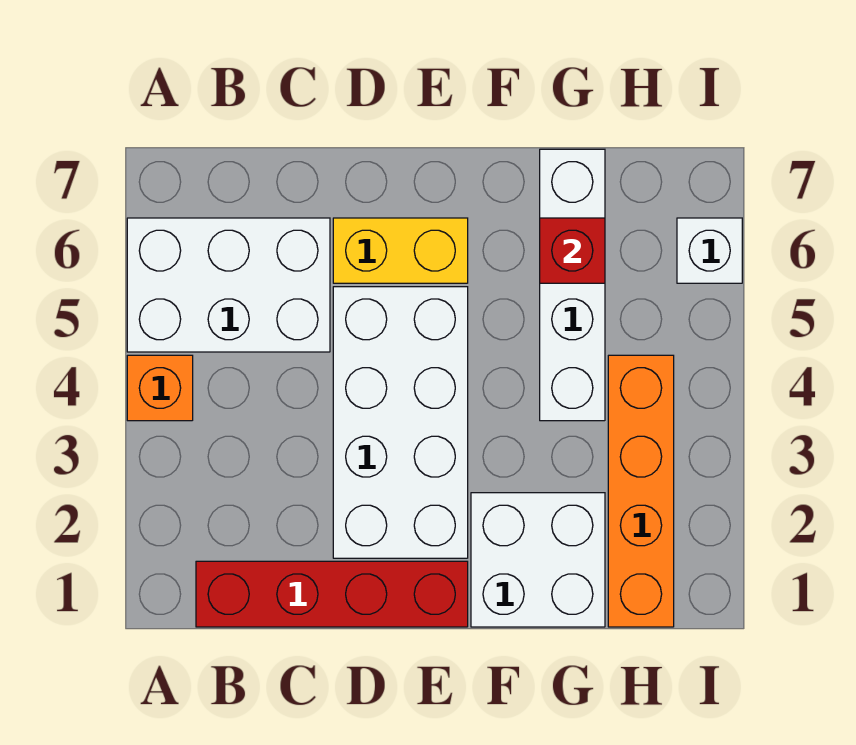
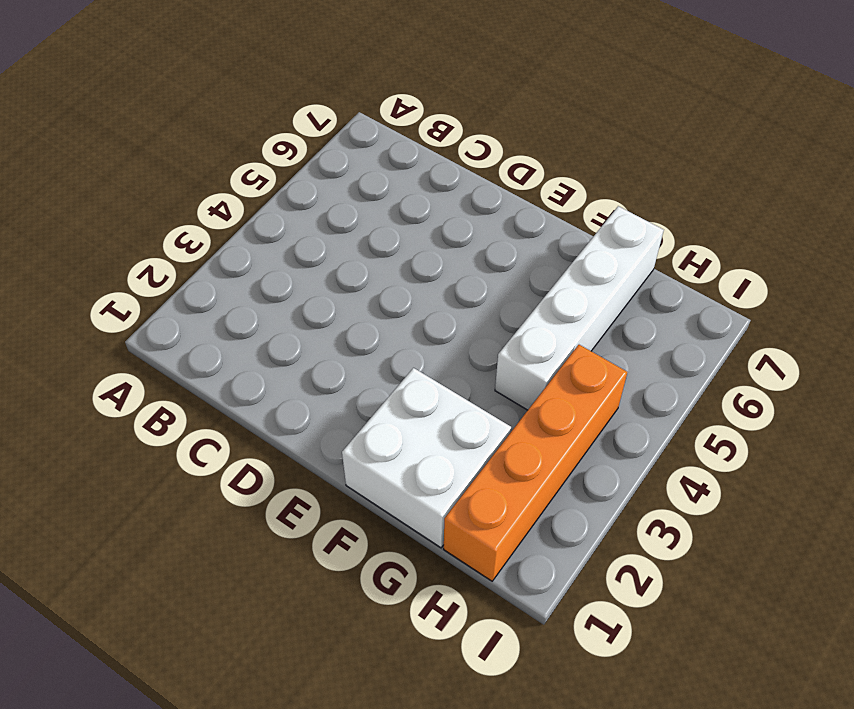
none -> orange brick A4 level 1
none -> white brick A5:C6 level 1

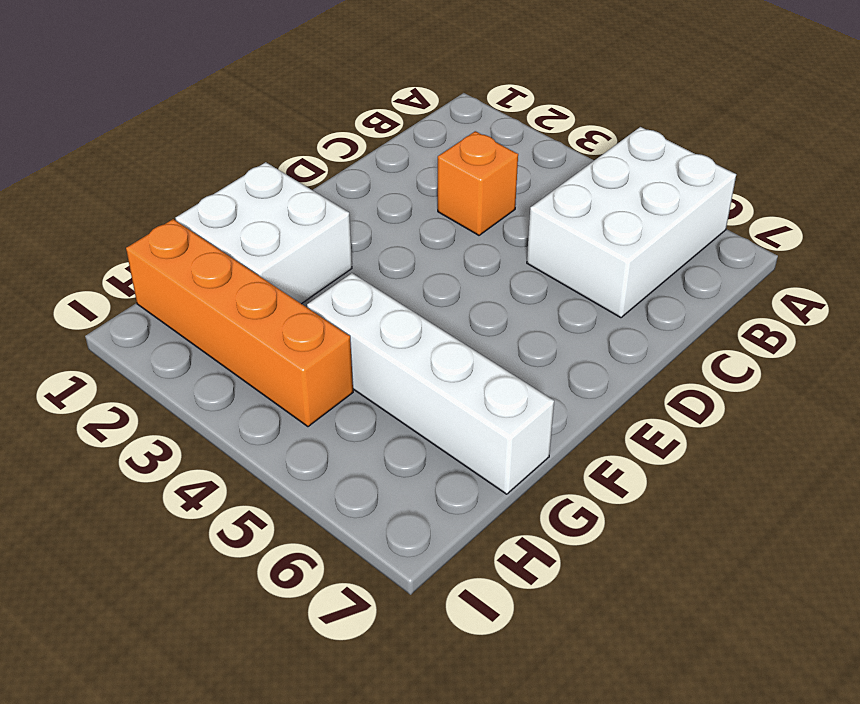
orange brick C3 level 1 -> orange brick A4 level 1
none -> red brick B1:E1 level 1
none -> white brick D2:E5 level 1

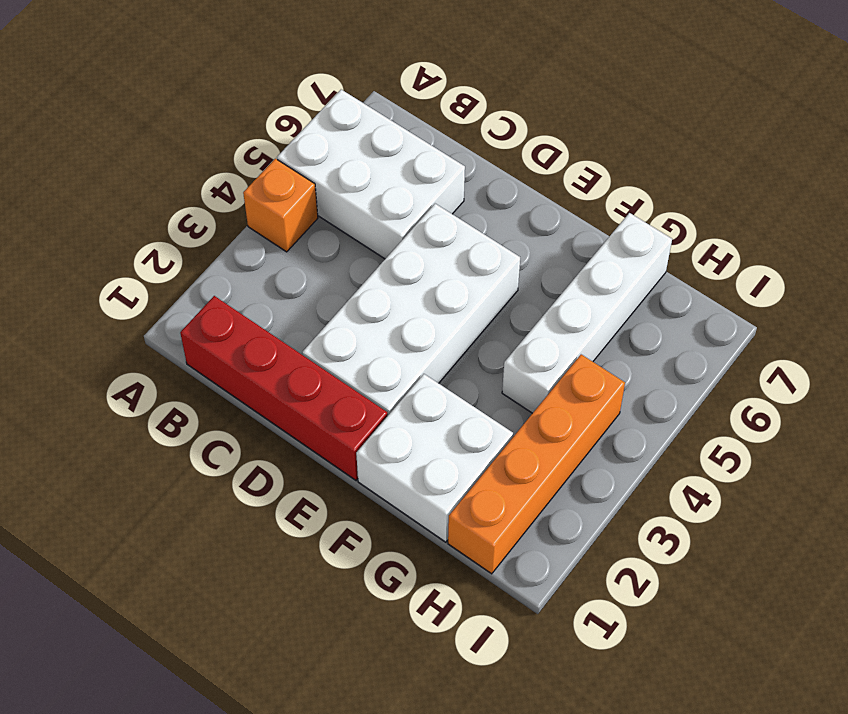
none -> yellow brick D6:E6 level 1
none -> white brick I6 level 1

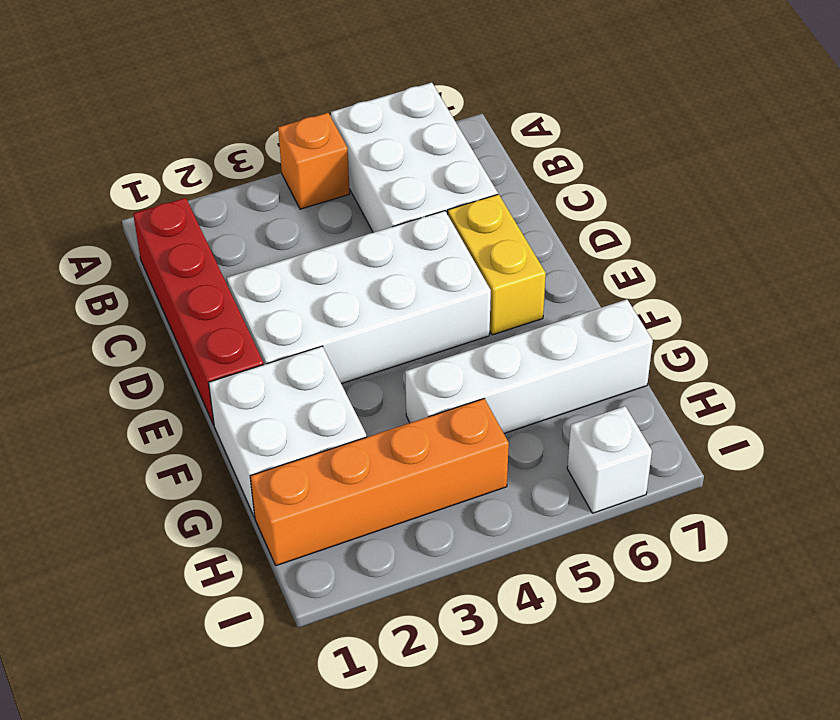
none -> red brick G6 level 2

